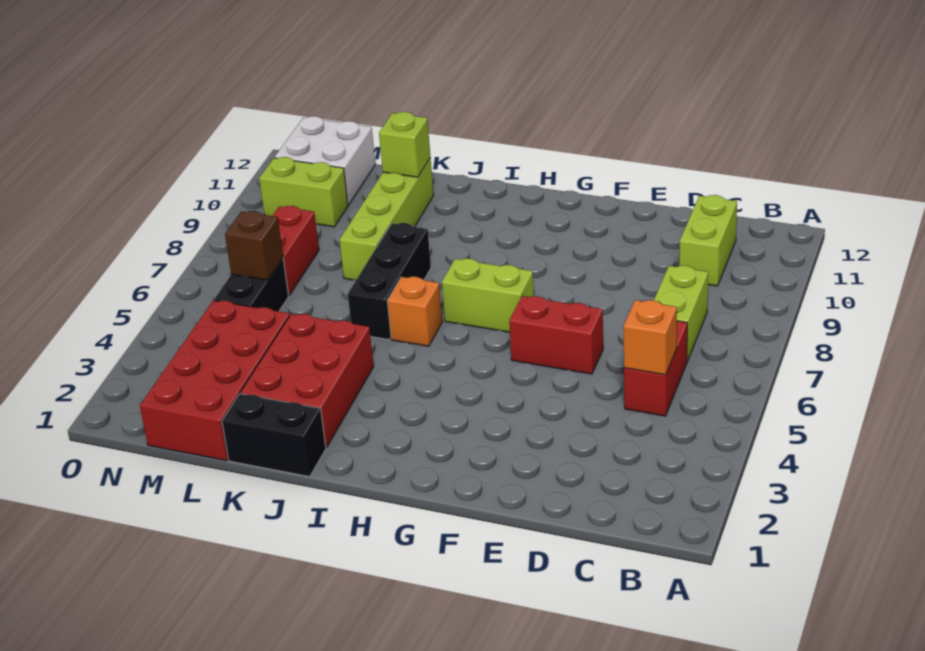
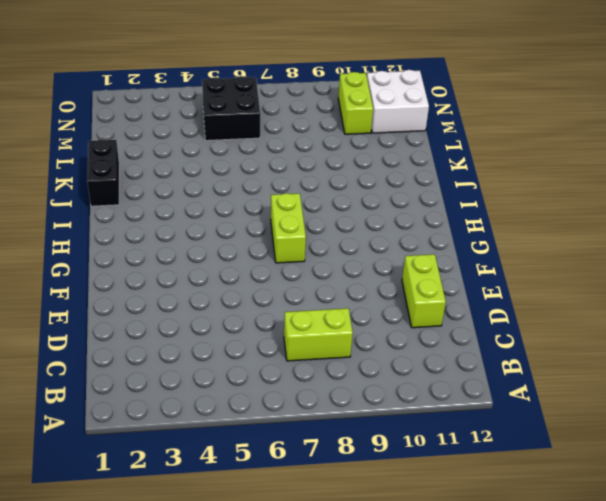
lime brick D11:E11 level 1 -> lime brick C10:C11 level 1
black brick M5:N6 level 1 -> black brick M5:M6 level 1
none -> red brick C5:C6 level 1
none -> red brick E6:F6 level 1
none -> orange brick I6 level 1

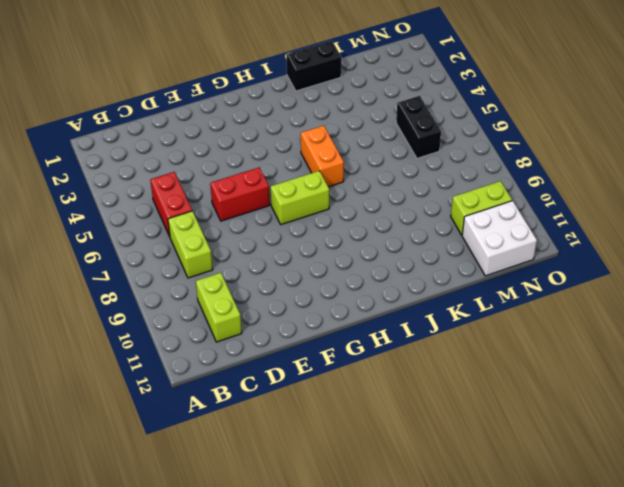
orange brick I5:I6 level 1 -> orange brick I6 level 1
none -> red brick J2:K4 level 1
none -> black brick J6:J8 level 1
none -> lime brick K8:K11 level 1

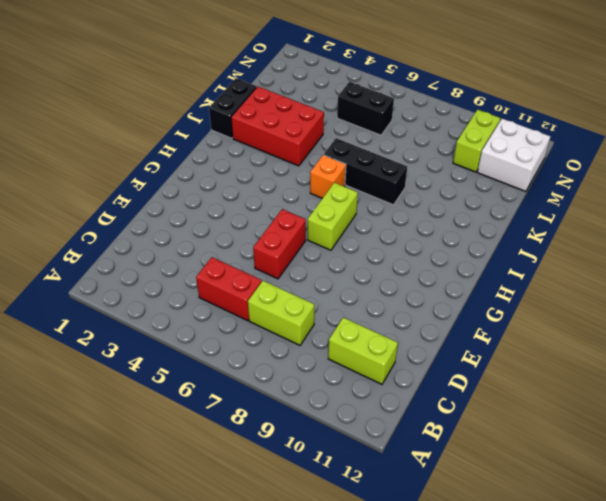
none -> lime brick K8:K11 level 1
none -> red brick L1:M4 level 1
none -> red brick M7:M8 level 1

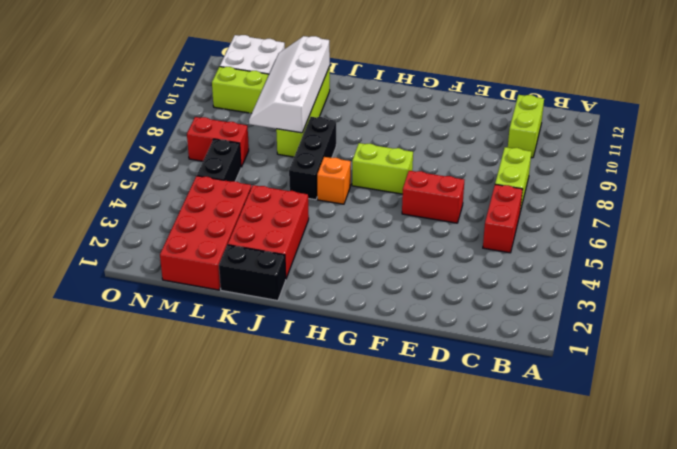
white slope K8:L11 level 2 top K -> lime brick K11 level 2
red brick M7:N7 level 1 -> red brick M7:M8 level 1
none -> orange brick C5 level 2
none -> brown brick M6 level 2

